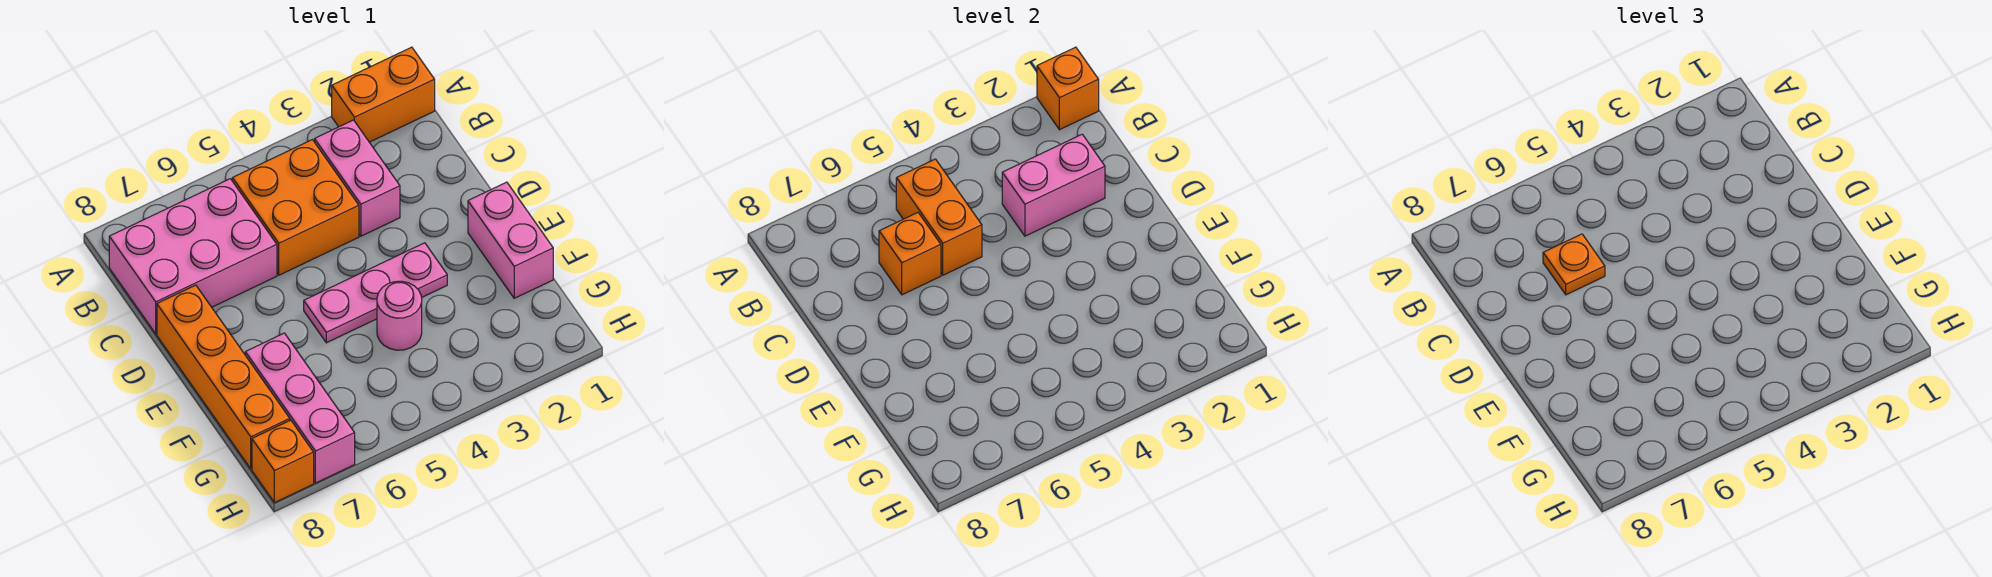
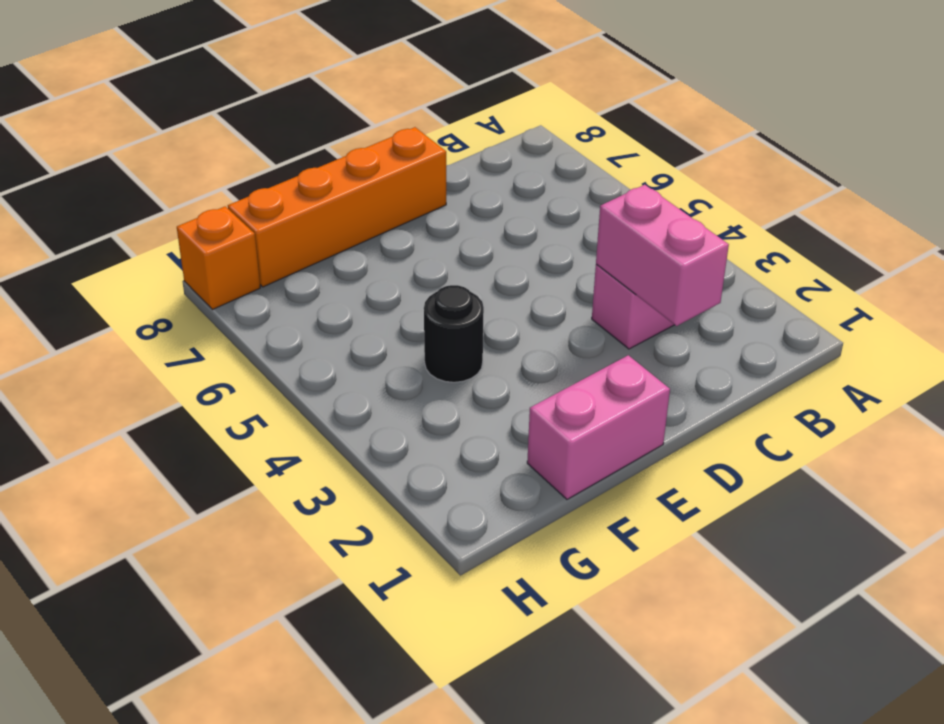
black round brick F4 level 1 -> pink round brick F4 level 1
none -> orange brick A1:A2 level 1
none -> orange brick B4:C5 level 1
none -> pink brick B6:C8 level 1

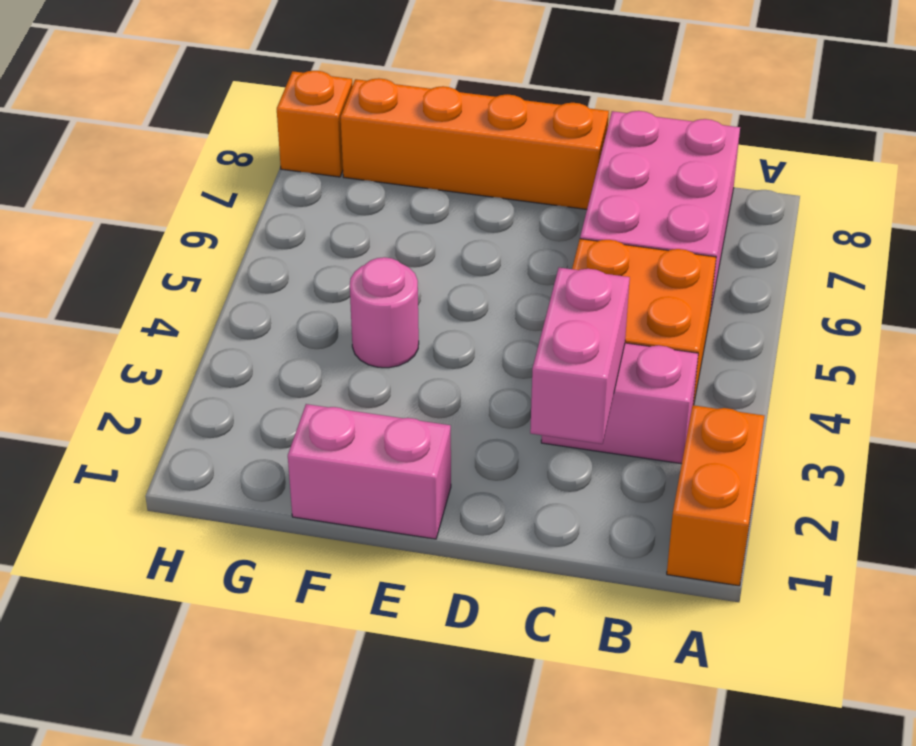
none -> pink plate E3:E5 level 1
none -> pink brick F7:H7 level 1
none -> orange brick A1 level 2

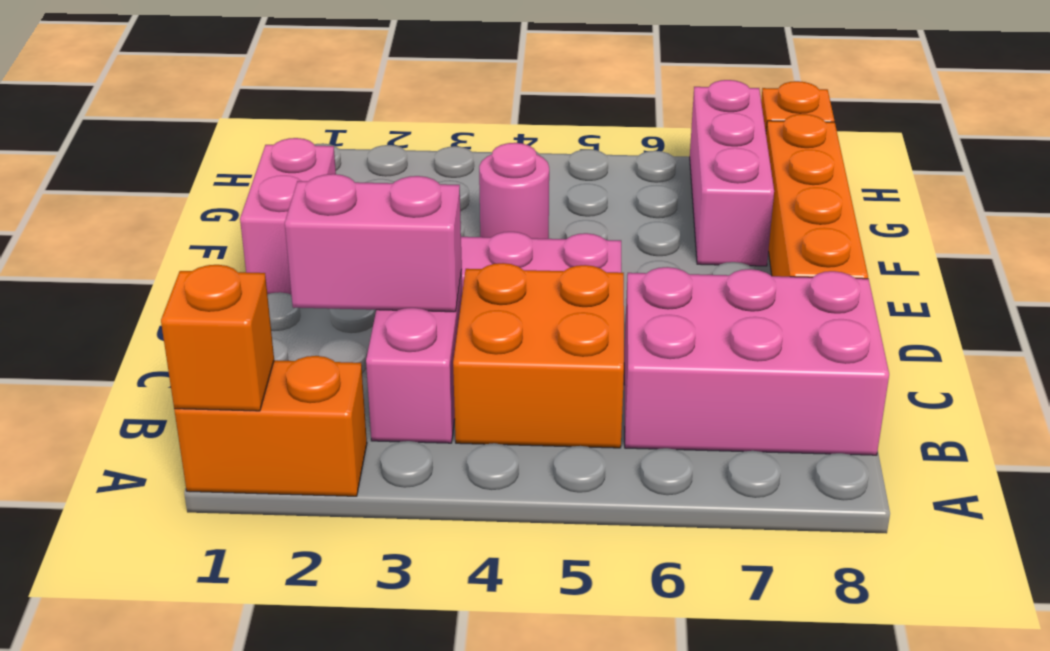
none -> orange brick B5:C5 level 2
none -> orange brick C6 level 2
none -> orange plate C6 level 3

